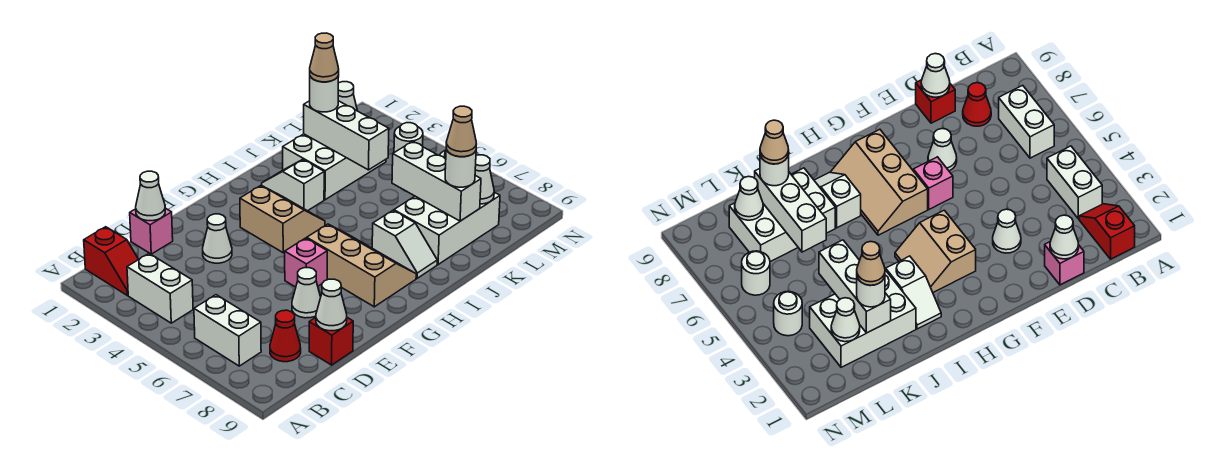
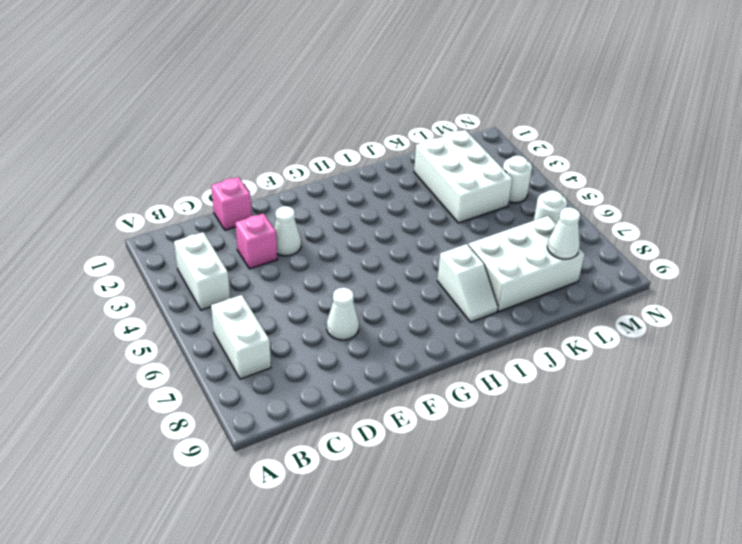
pink brick D3 level 1 -> pink brick F6 level 1
white brick K2:L4 level 1 -> white brick J2:L3 level 1
none -> red slope B1:B2 level 1 top 1
none -> red cone C8 level 1
none -> red brick D9 level 1

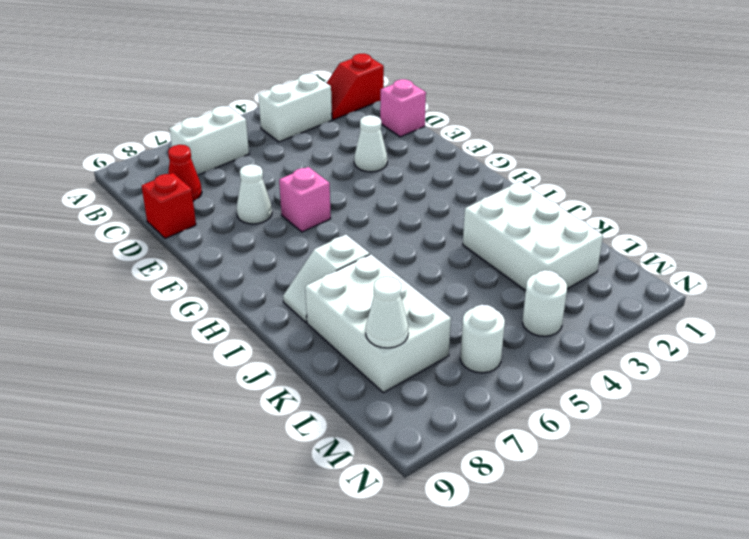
none -> tan slope G3:H4 level 1 top G
none -> tan slope G6:H8 level 1 top G
none -> white slope I2:I3 level 1 top 3

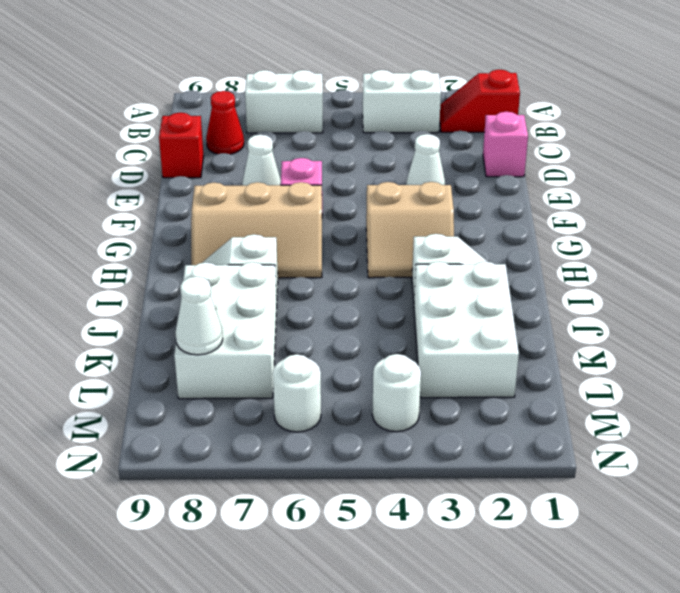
none -> white cone D1 level 2
none -> white cone D9 level 2
none -> white brick K2:K4 level 2

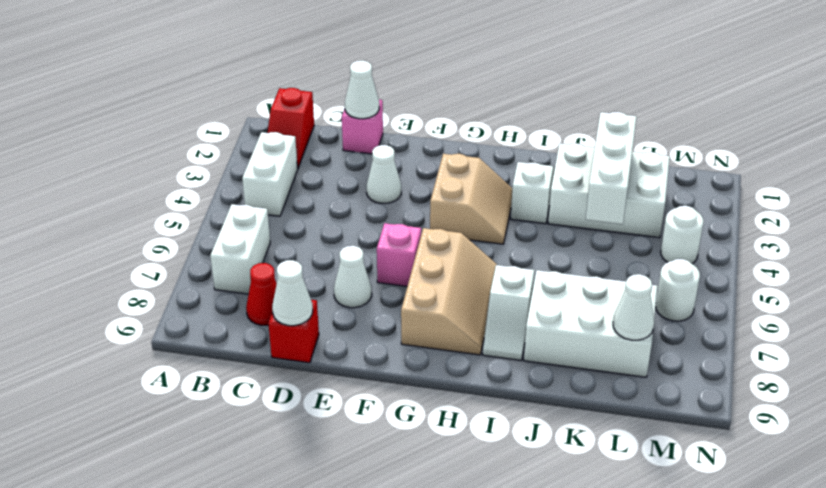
none -> white brick K6:K8 level 2
none -> white cone L2 level 2
none -> white round brick K2 level 3

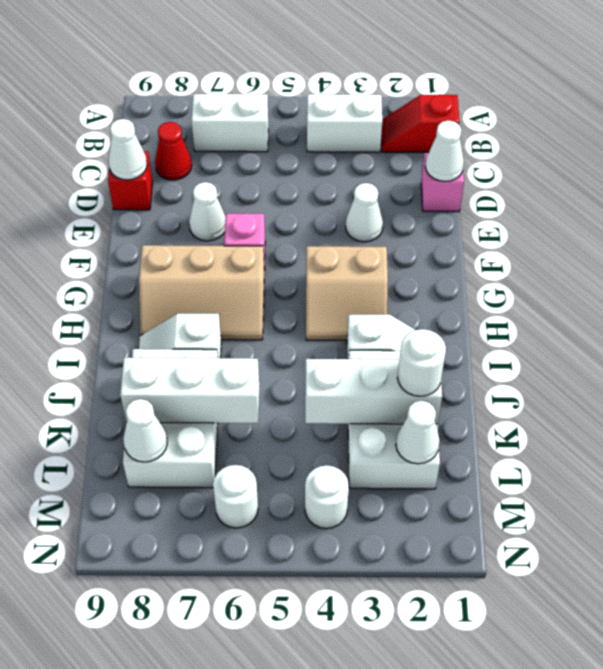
none -> white round brick K8 level 3
none -> tan cone K2 level 4
none -> tan cone K8 level 4

